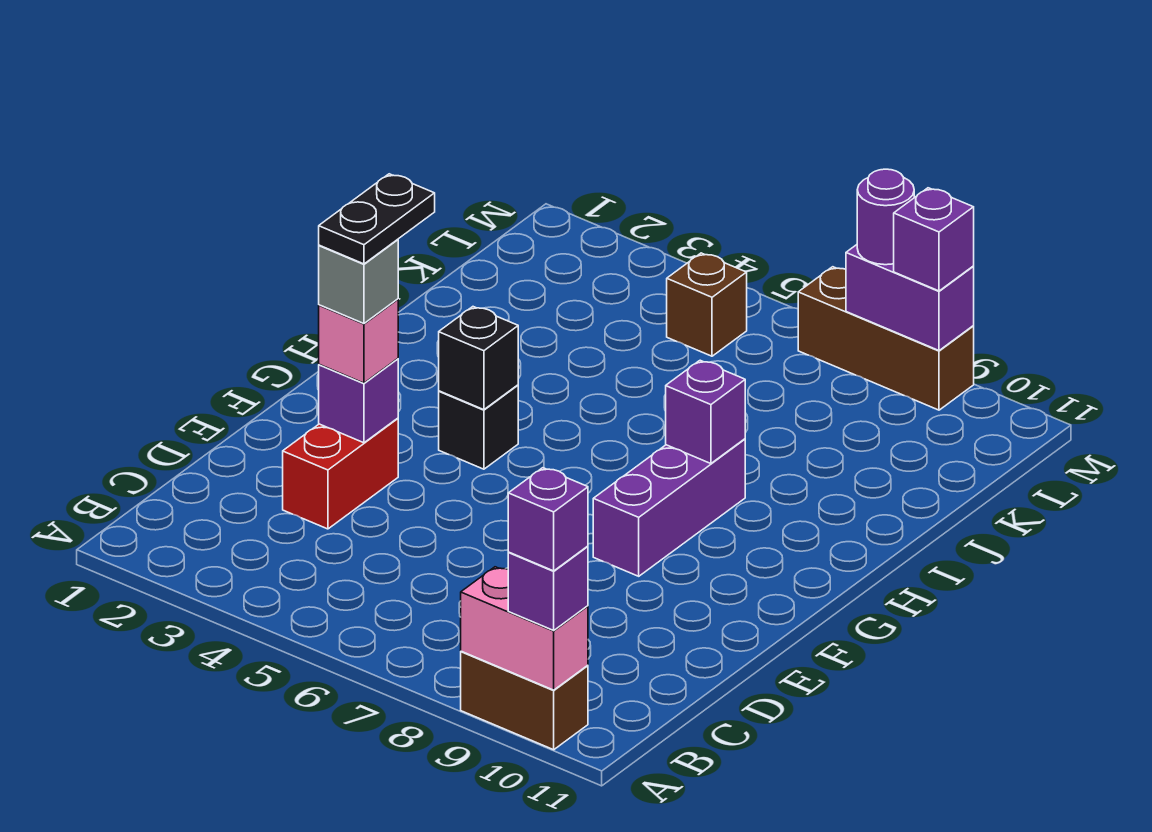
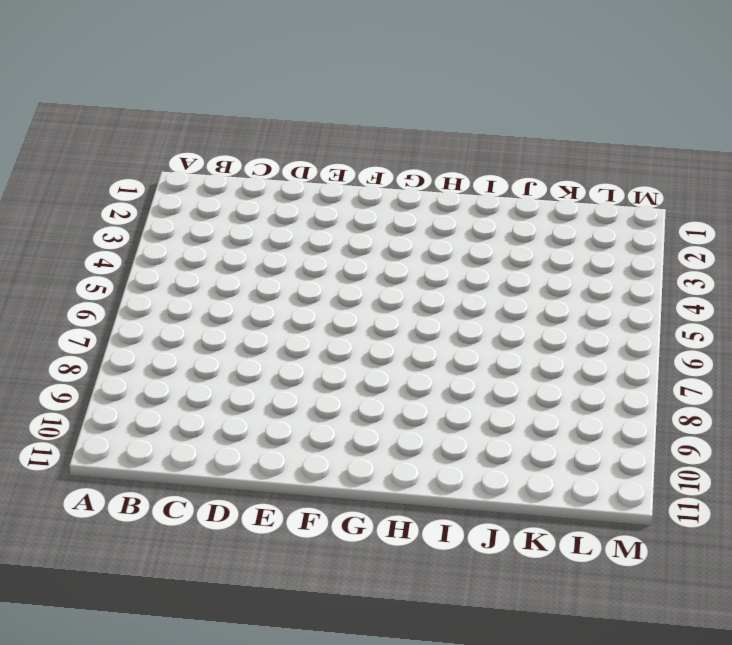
none -> brown brick A9:A10 level 1
none -> red brick D3:E3 level 1
none -> purple brick F8:H8 level 1

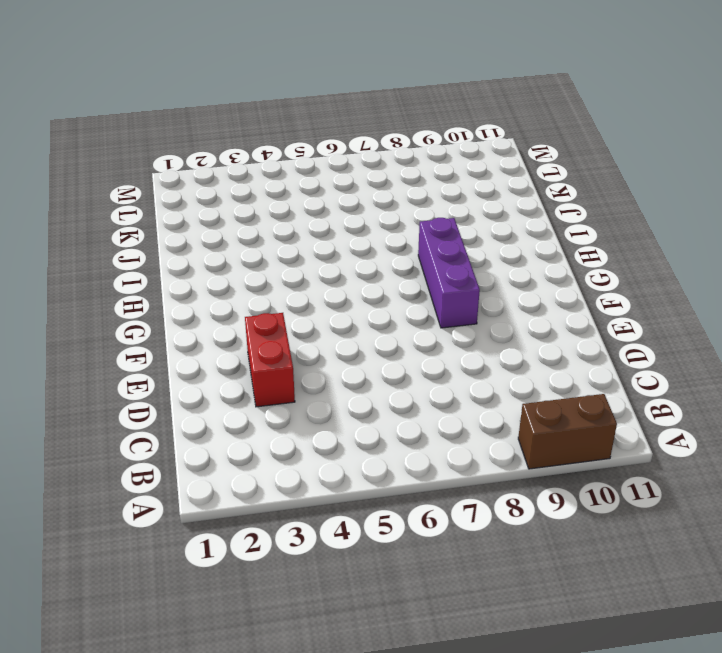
none -> black brick G4 level 1
none -> brown brick L5 level 1
none -> brown brick M7:M9 level 1

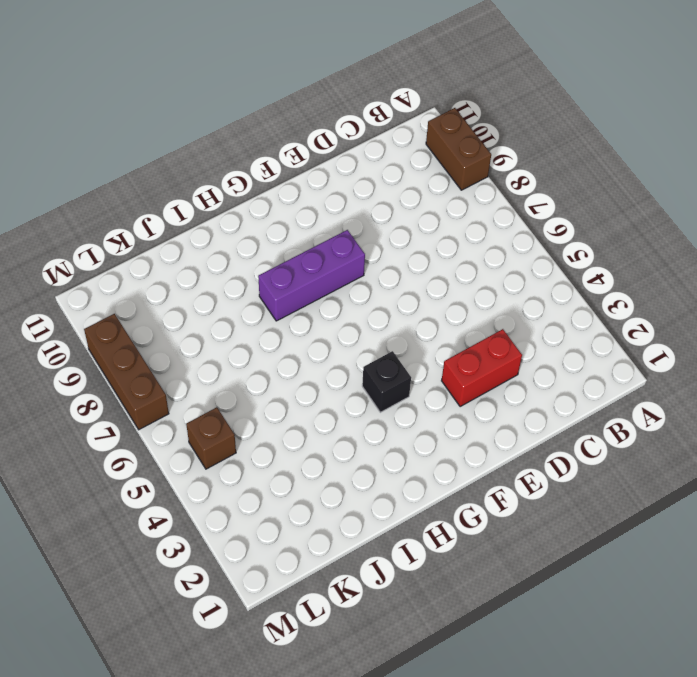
none -> pink brick A9:A10 level 2
none -> purple brick E3 level 2
none -> black brick G4 level 2

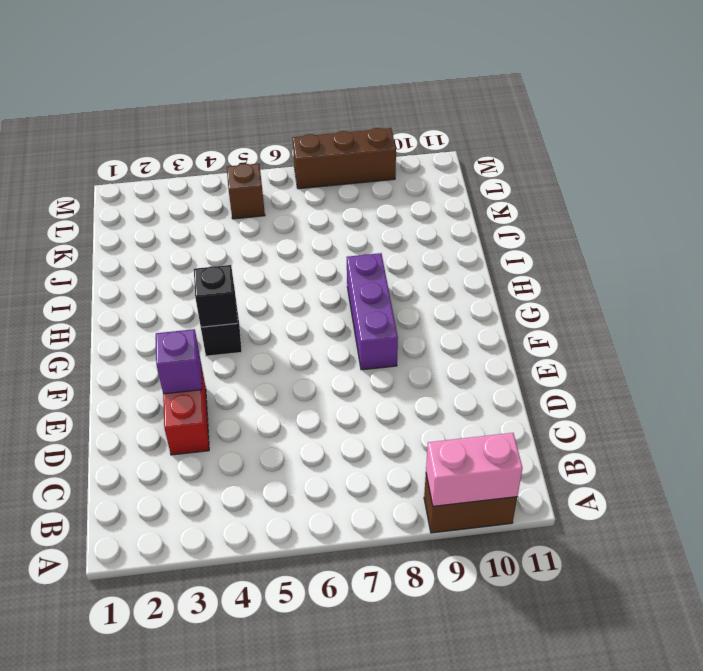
none -> purple brick H8 level 2
none -> purple brick M8:M9 level 2
none -> purple brick A10 level 3

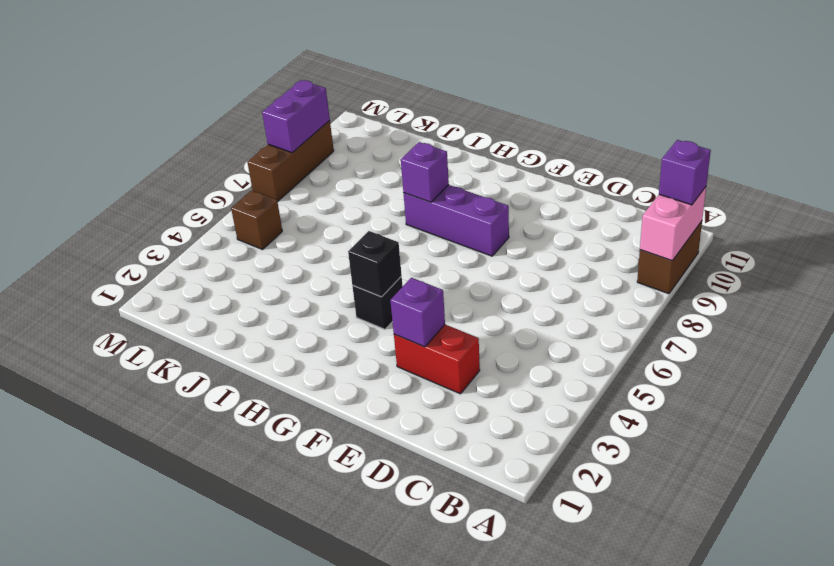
none -> pink brick E3 level 3
none -> purple round brick M8 level 3
none -> purple brick M9 level 3

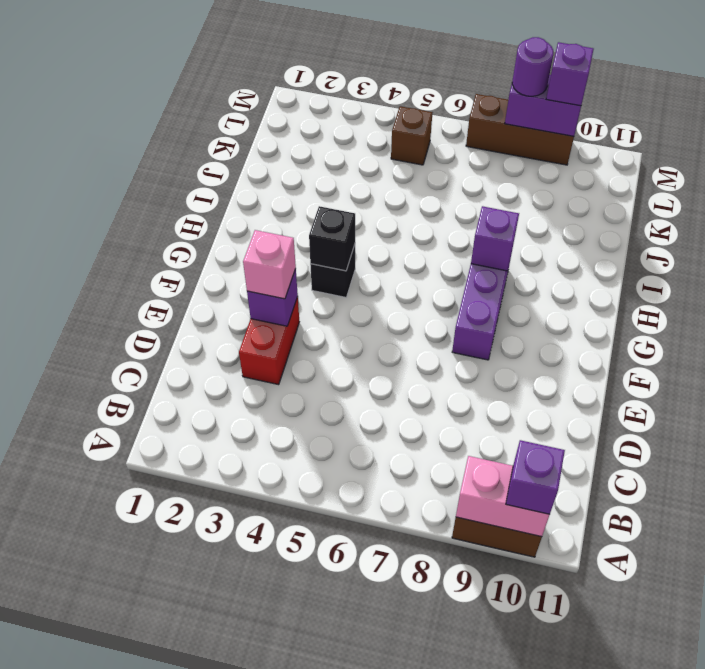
none -> purple brick A10 level 4
none -> grey brick E3 level 4
none -> black plate E3:F3 level 5

